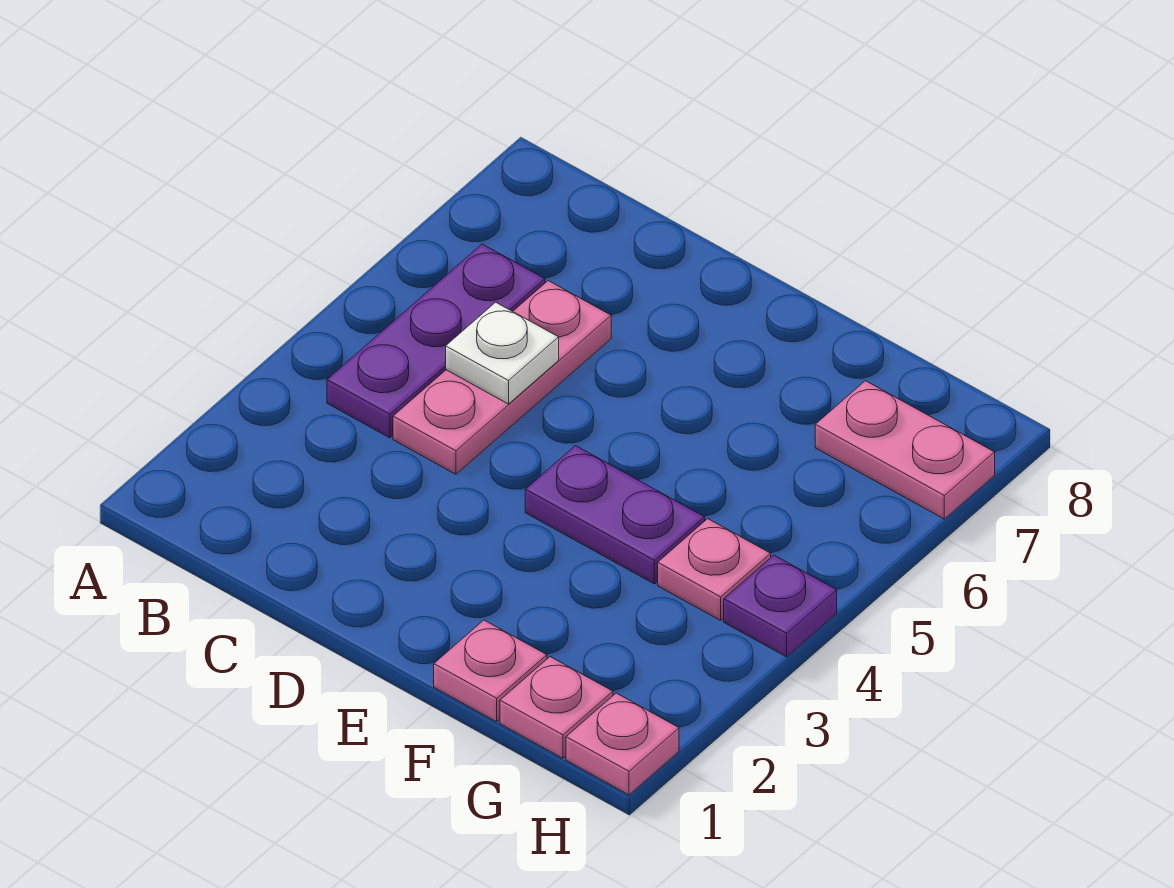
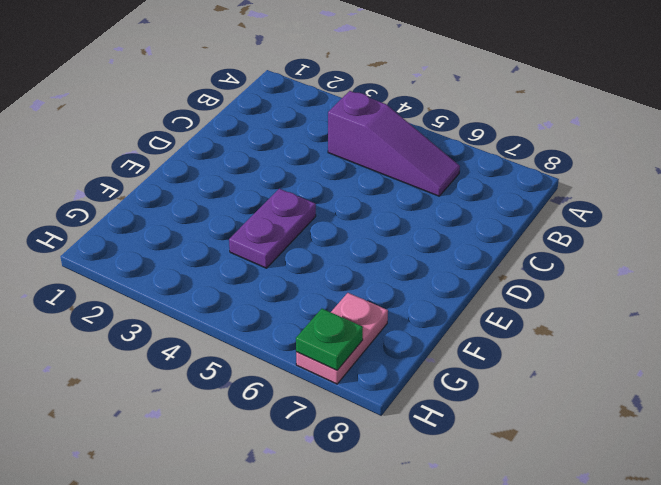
purple slope B4:B6 level 1 top 4 -> purple plate B4:B6 level 1
green plate H7 level 2 -> none
none -> pink plate C4:C6 level 1
none -> pink plate F1 level 1

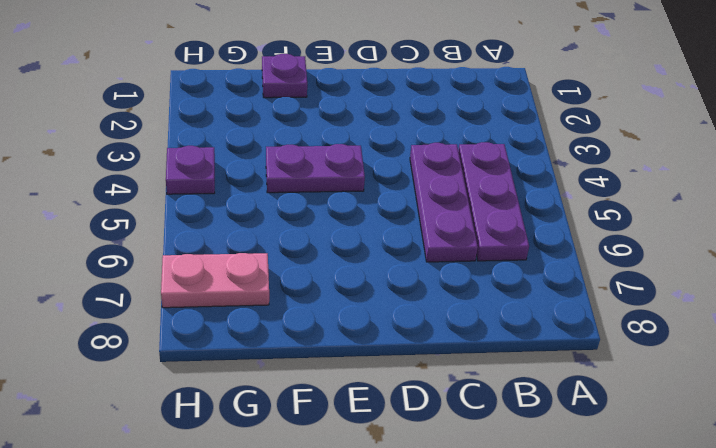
purple plate C4:C6 level 1 -> pink plate C4:C6 level 1
purple plate F1 level 1 -> pink plate F1 level 1
none -> pink plate G1 level 1
none -> pink plate G4 level 1

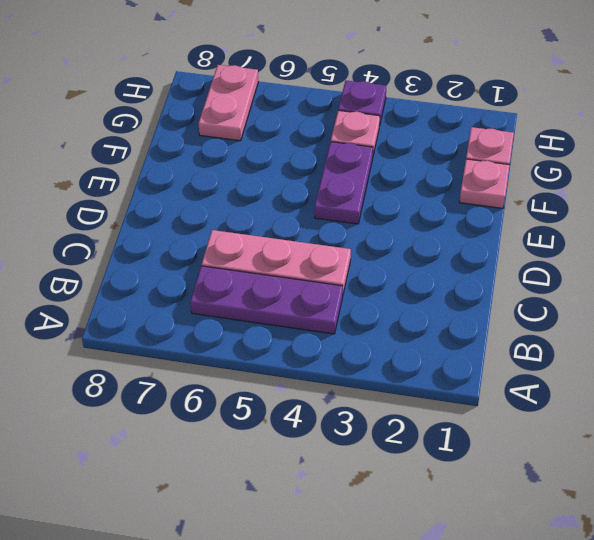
none -> pink plate H1 level 1
none -> white plate C5 level 2

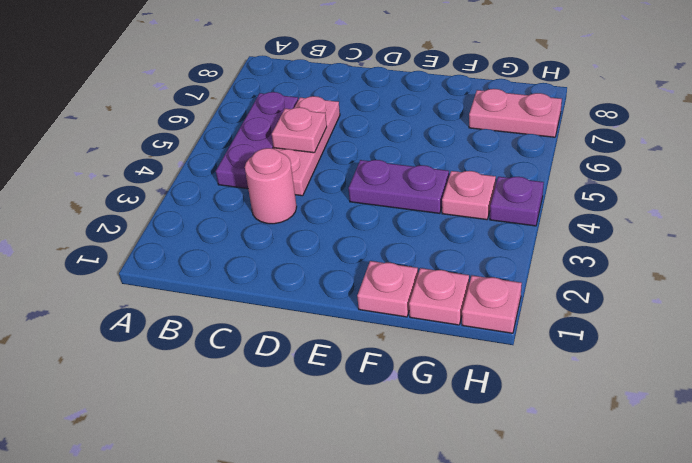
pink round brick C3 level 1 -> none
pink plate C5 level 2 -> white plate C5 level 2

